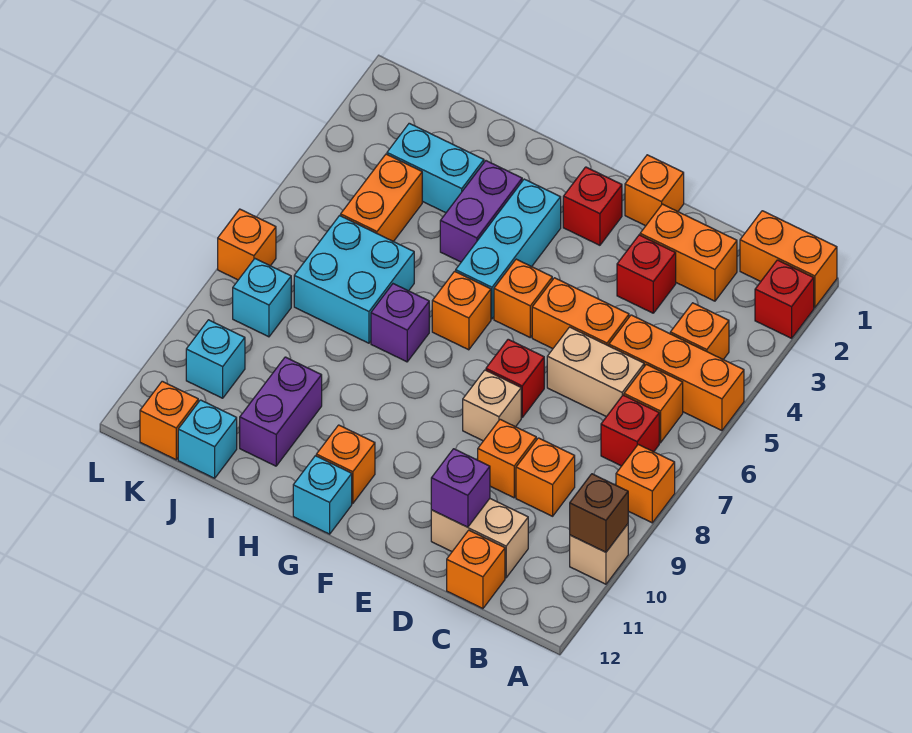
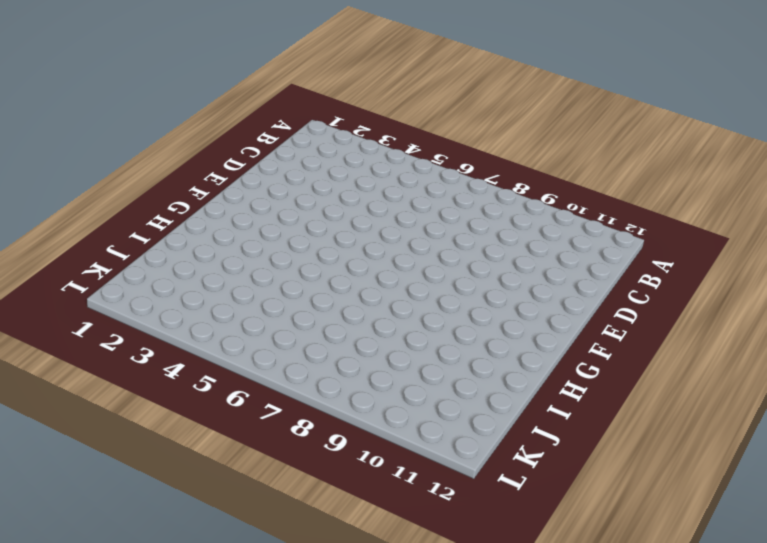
none -> orange brick A1:B1 level 1
none -> red brick A2 level 1
none -> orange brick A5:C5 level 1
none -> orange brick A8 level 1

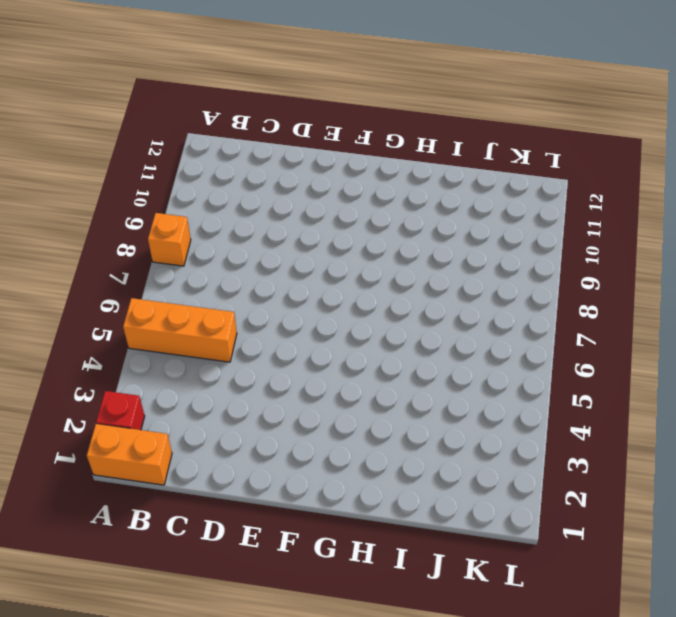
none -> tan brick A10 level 1
none -> orange brick B4 level 1
none -> orange brick B6 level 1
none -> red brick B7 level 1

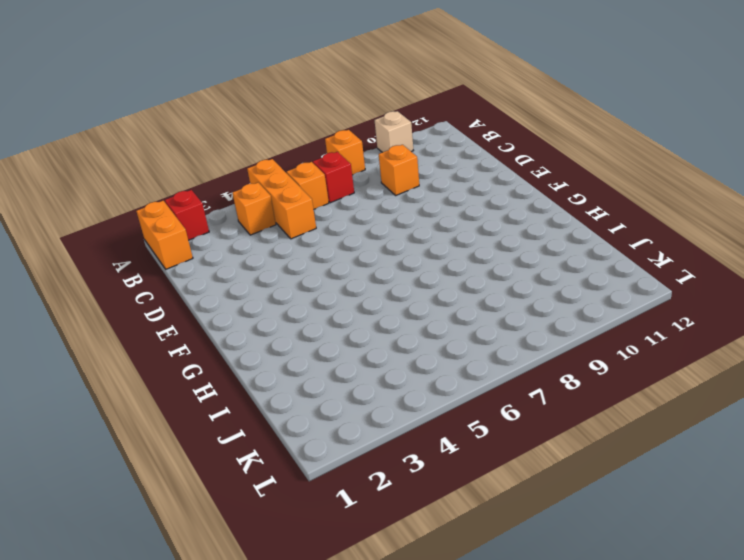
none -> orange brick C2:D2 level 1
none -> tan brick C6:D6 level 1
none -> tan brick C11:D11 level 1
none -> orange brick C12 level 1

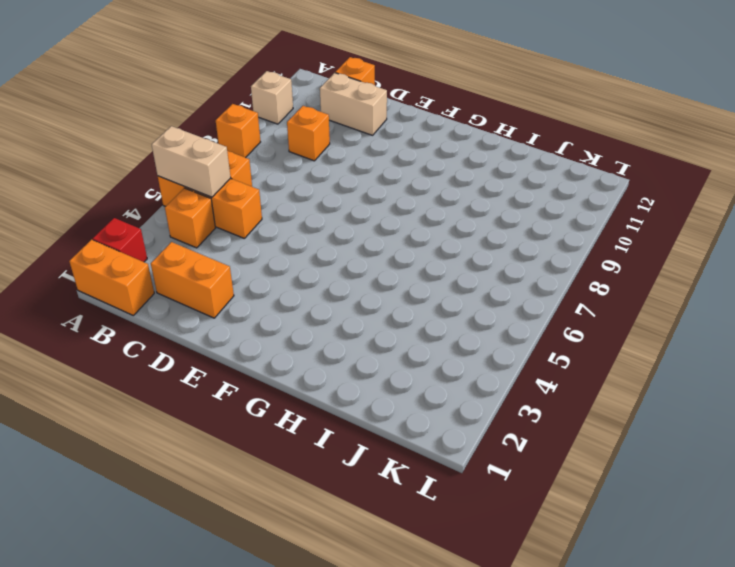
tan brick A5:B5 level 2 -> tan brick C6:D6 level 1
none -> red brick B7 level 1
none -> red brick D3 level 1
none -> orange brick D5:E5 level 1
none -> orange brick D9 level 1

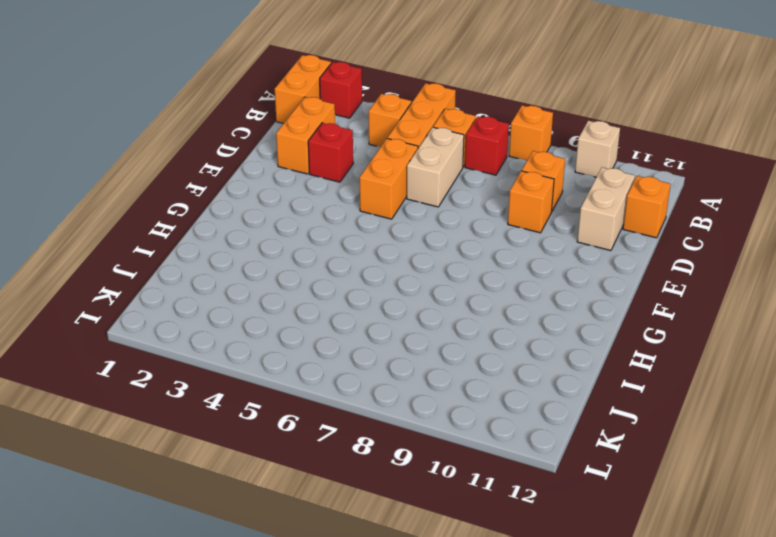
none -> orange brick E1 level 1
none -> red brick E7 level 1
none -> tan brick E8 level 1
none -> red brick F2 level 1

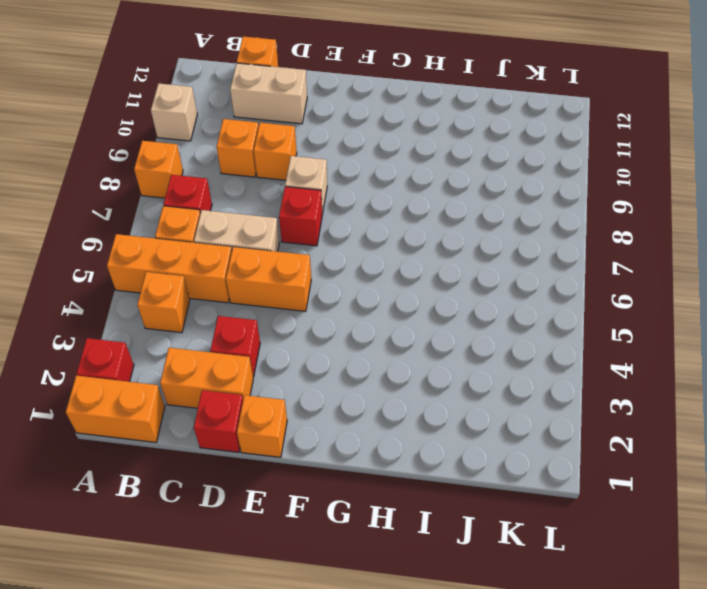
red brick D1 level 1 -> red brick F2 level 1
none -> orange brick F5 level 1
none -> cyan brick G3:G5 level 1
none -> orange brick G6 level 1
none -> orange brick G11 level 1

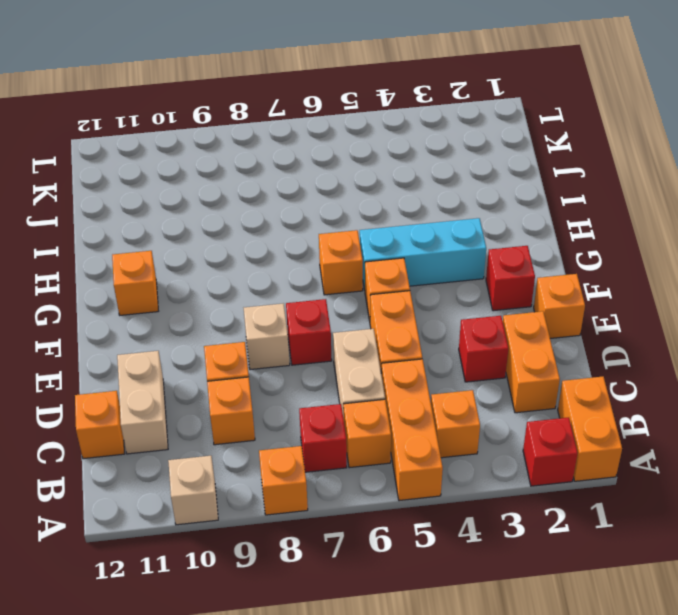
none -> cyan brick G12 level 1
none -> purple brick H3:H4 level 1
none -> purple brick H7 level 1
none -> cyan brick I3:J3 level 1

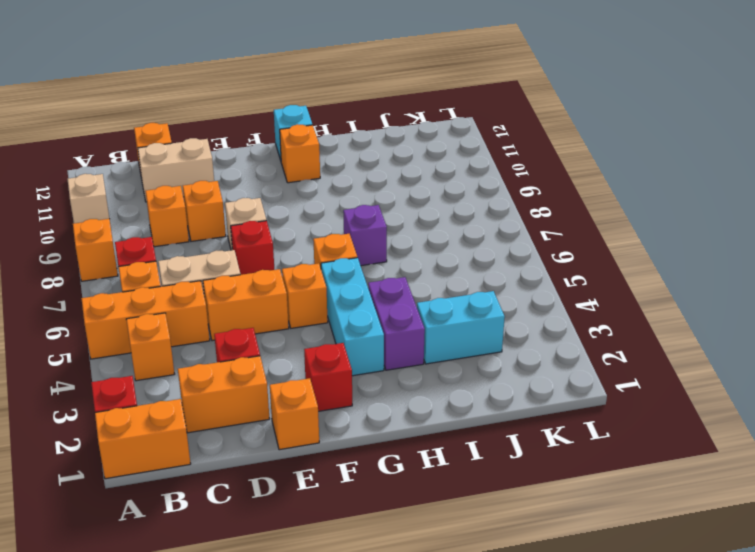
none -> cyan brick I6:J7 level 1
none -> purple brick I10:I11 level 1
none -> orange brick J4:J5 level 1
none -> cyan brick J12 level 1

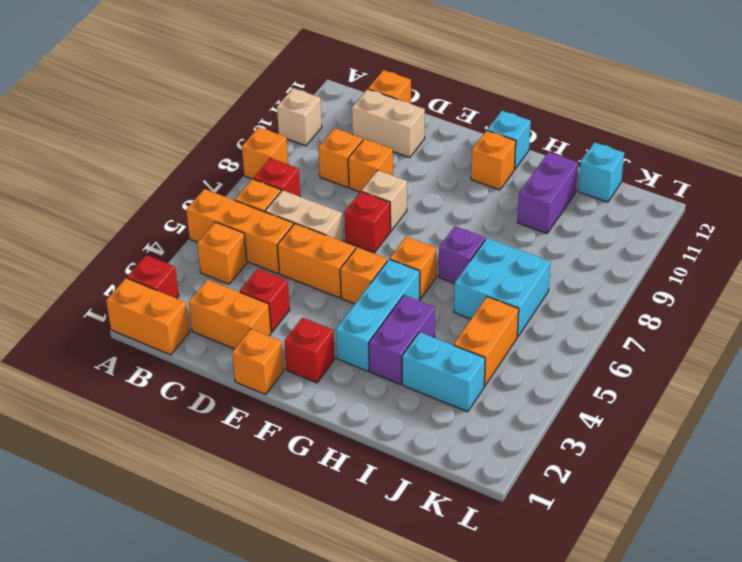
none -> cyan brick K8 level 1
none -> cyan brick K10 level 1
none -> orange brick K12 level 1
none -> orange brick L7 level 1

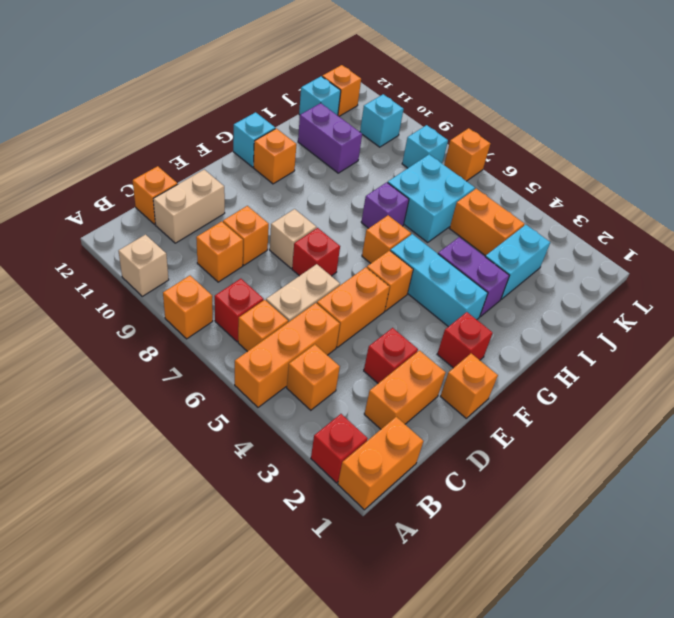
none -> brown brick A10 level 2
none -> purple brick D11 level 2

